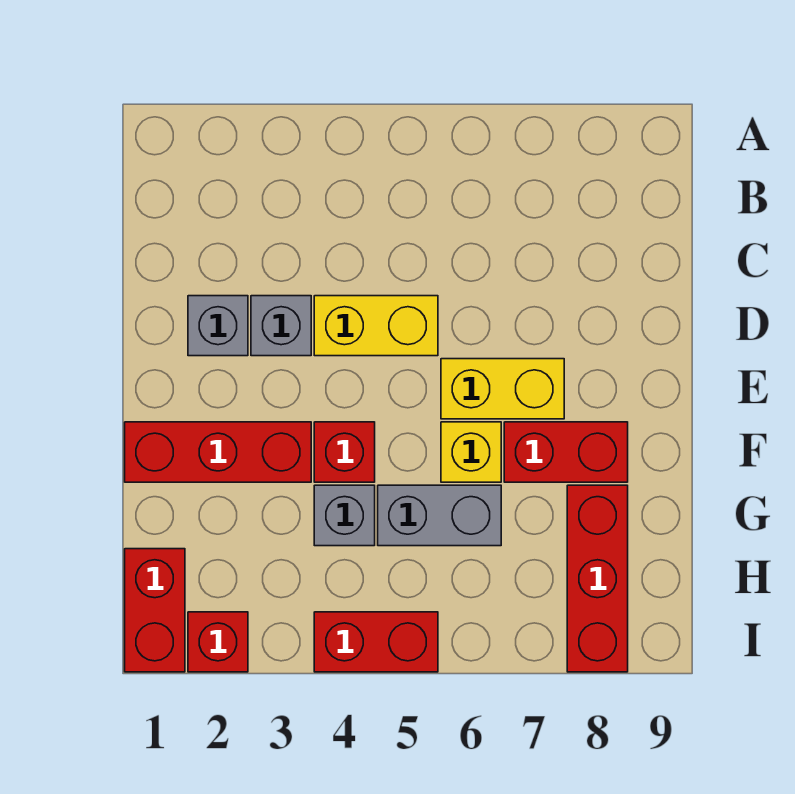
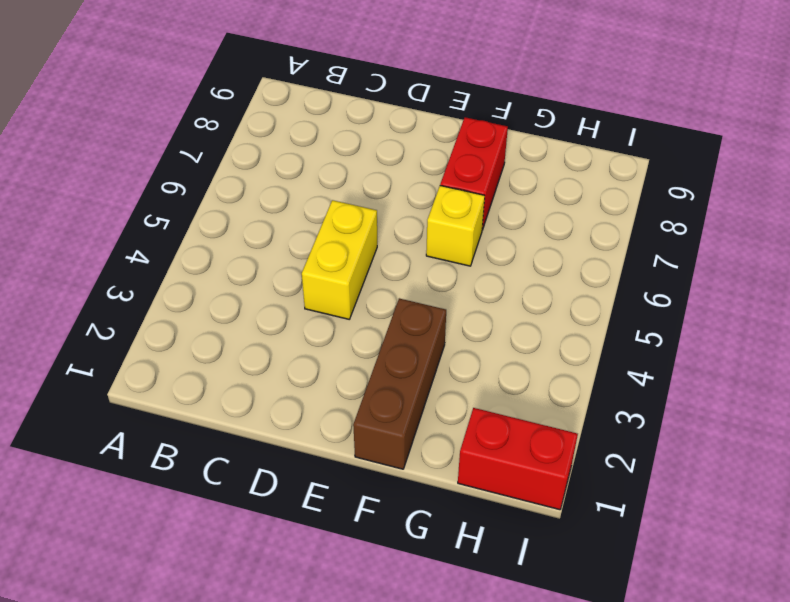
brown brick F1:F3 level 1 -> red brick F1:F3 level 1
none -> grey brick D2 level 1
none -> grey brick D3 level 1
none -> yellow brick E6:E7 level 1

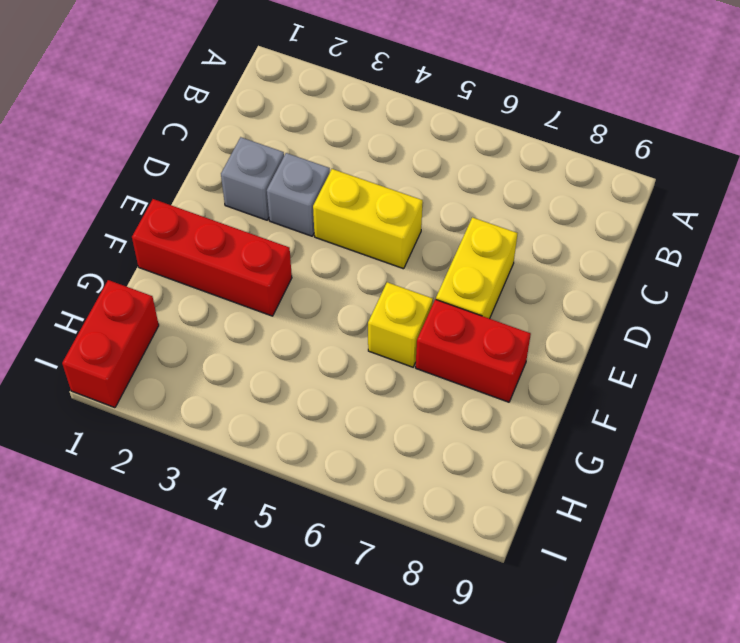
yellow brick D7:E7 level 1 -> yellow brick E6:E7 level 1
none -> red brick F4 level 1
none -> grey brick G4 level 1
none -> grey brick G5:G6 level 1

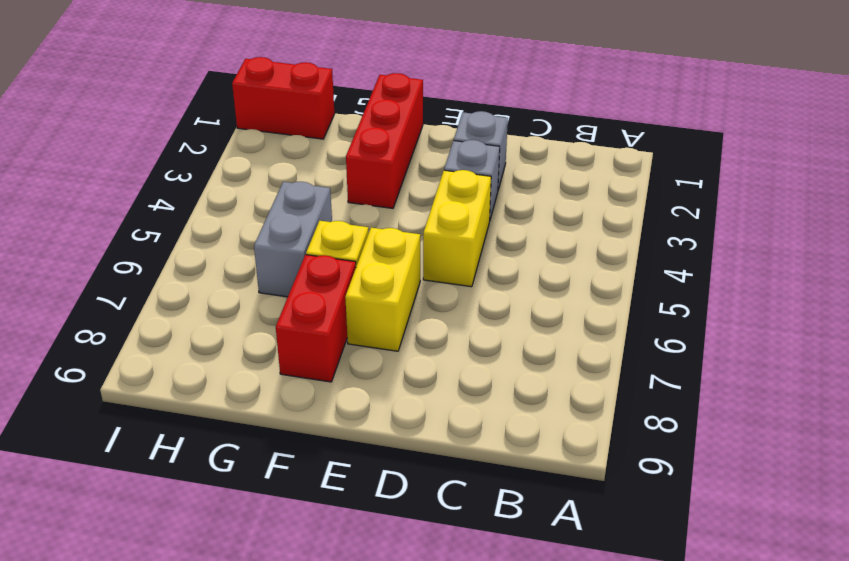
none -> red brick F4 level 1
none -> grey brick G4 level 1
none -> red brick G8:I8 level 1

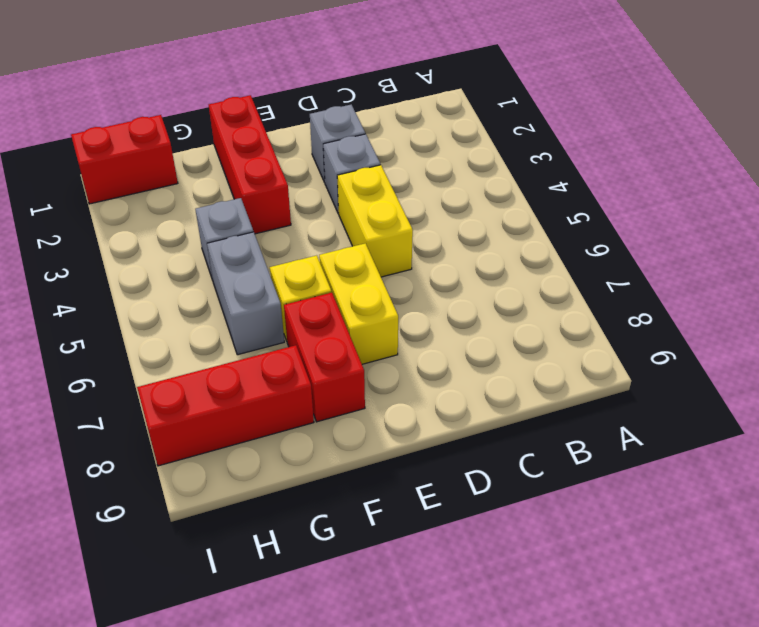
none -> red brick F4 level 1
none -> red brick I2 level 1
none -> red brick I4:I5 level 1

